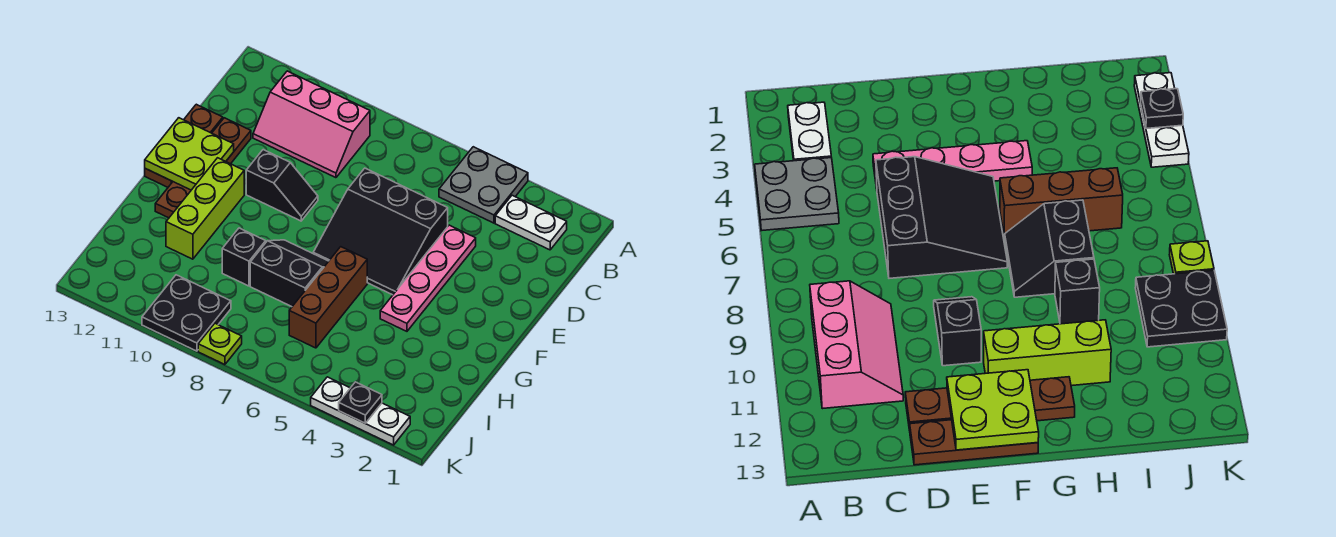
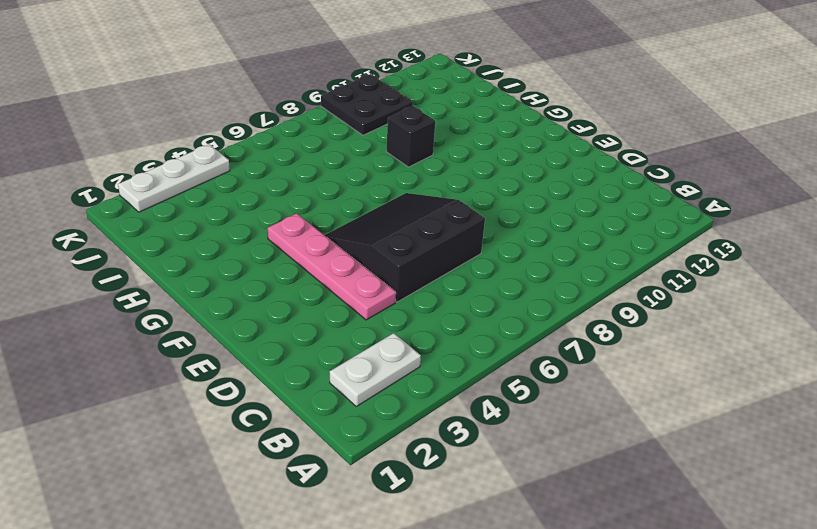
none -> grey plate A4:B5 level 1
none -> pink slope B9:C11 level 1 top B
none -> brown plate D12:G12 level 1

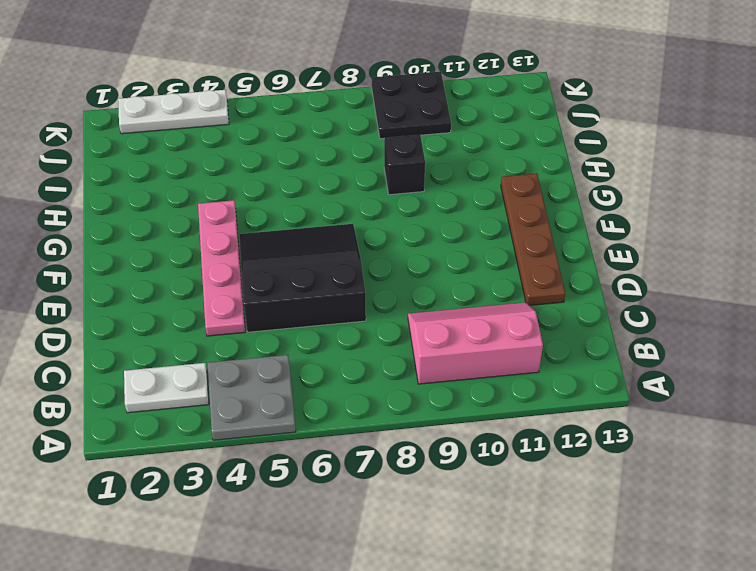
none -> brown plate D13:F13 level 1
none -> black slope E9:E10 level 1 top 10
none -> lime brick F11:H11 level 1

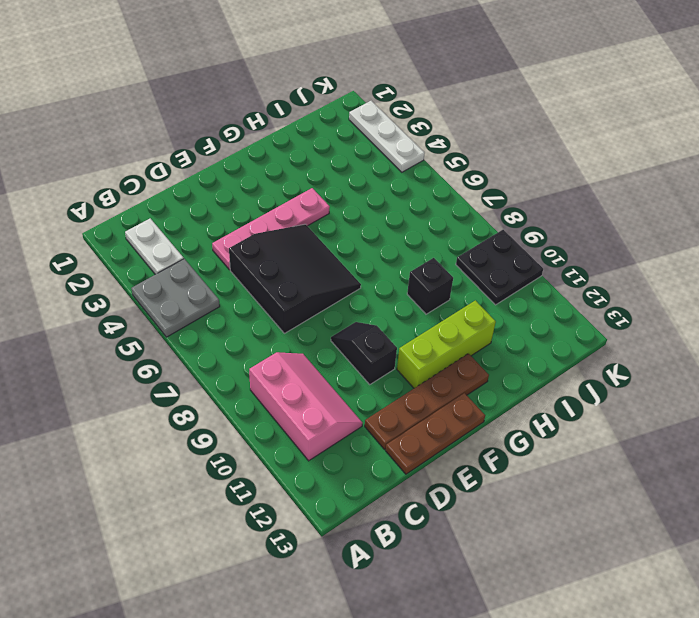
none -> brown brick G6:I6 level 1
none -> black slope G7:H8 level 1 top H
none -> lime plate K8 level 1

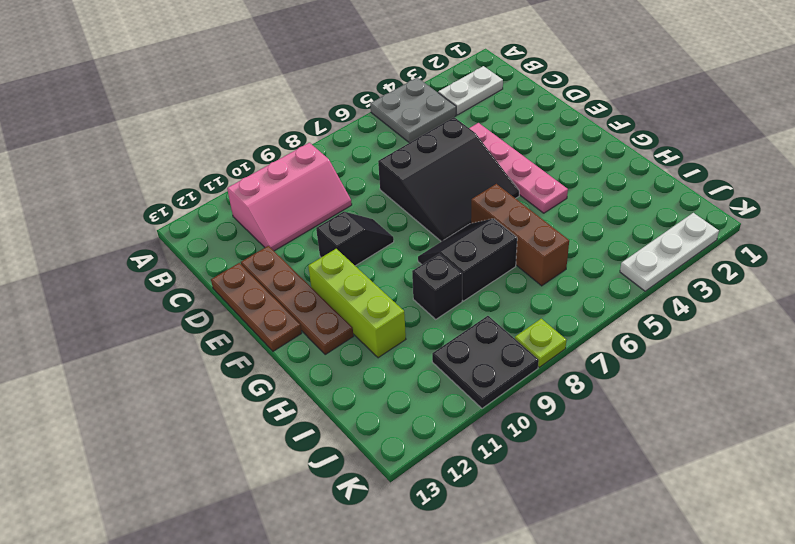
none -> lime plate E12:F13 level 2
none -> black plate K3 level 2

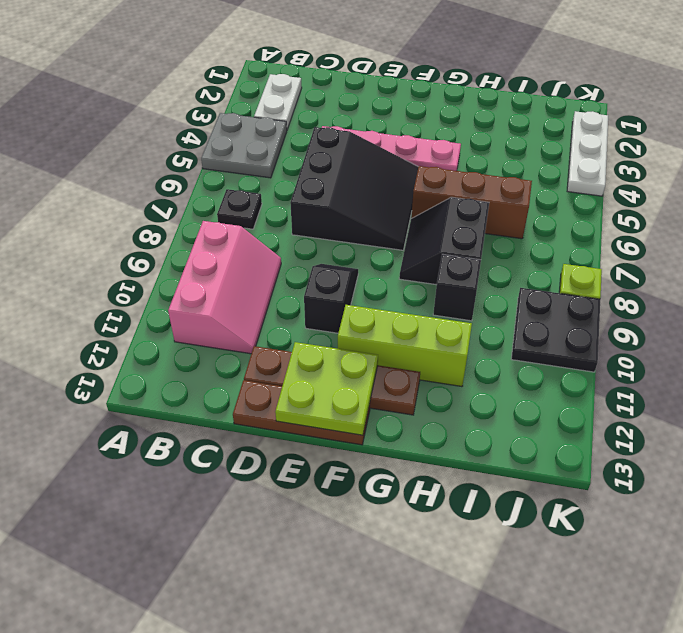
black plate B7 level 1 -> black plate K3 level 2

